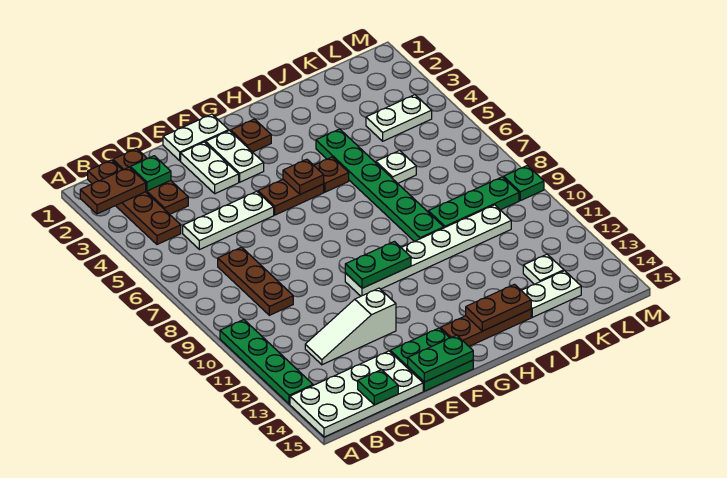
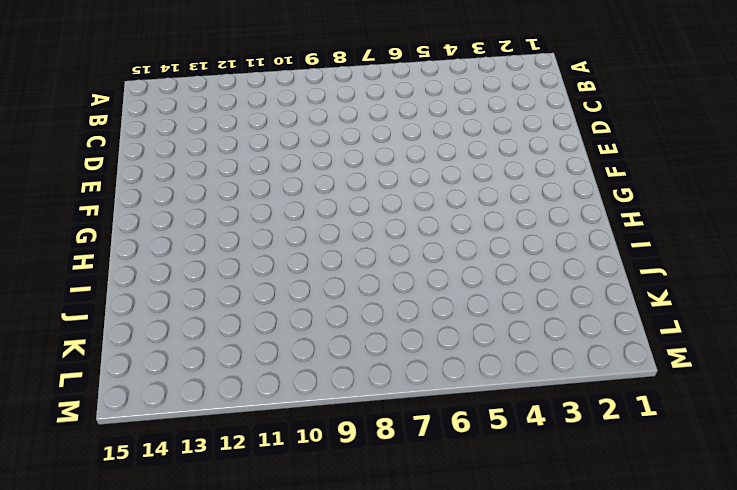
none -> green plate A10:A13 level 1
none -> white plate A14:D15 level 1
none -> brown plate B1:B4 level 1
none -> brown plate C1:C3 level 1

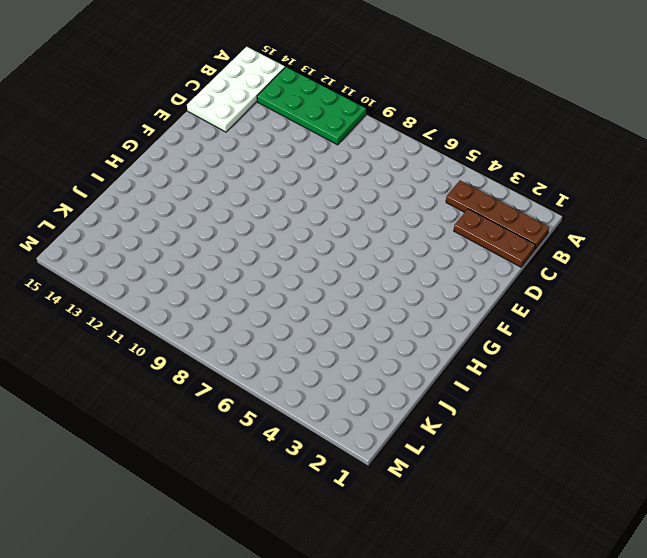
green plate A10:B13 level 1 -> green plate A10:A13 level 1
none -> white plate C5:E5 level 1
none -> brown plate C7:C9 level 1
none -> white slope C12:E12 level 1 top E
none -> white plate E1:F1 level 1

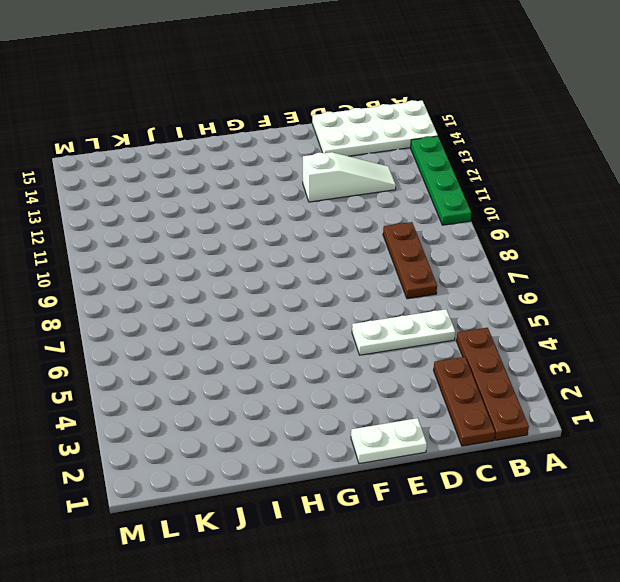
none -> white plate E2:E3 level 1
none -> green plate E14:F15 level 1
none -> white plate F2:F3 level 1
none -> brown plate F5:G5 level 1

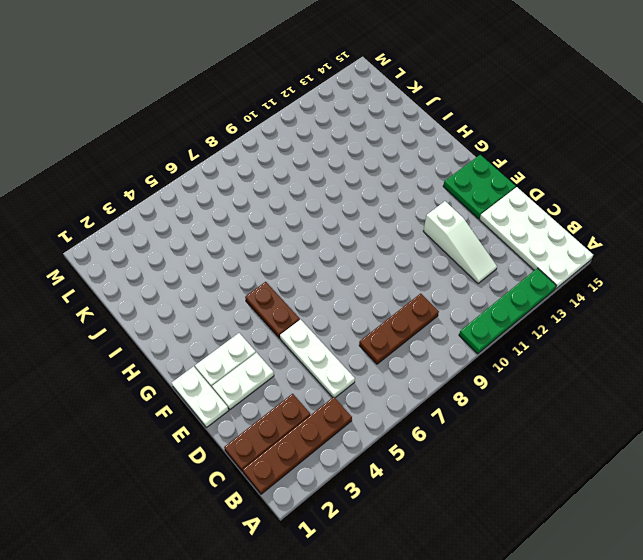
none -> white plate F10:K10 level 1
none -> brown plate G2 level 1
none -> brown plate G14:I14 level 1
none -> brown plate H5 level 1

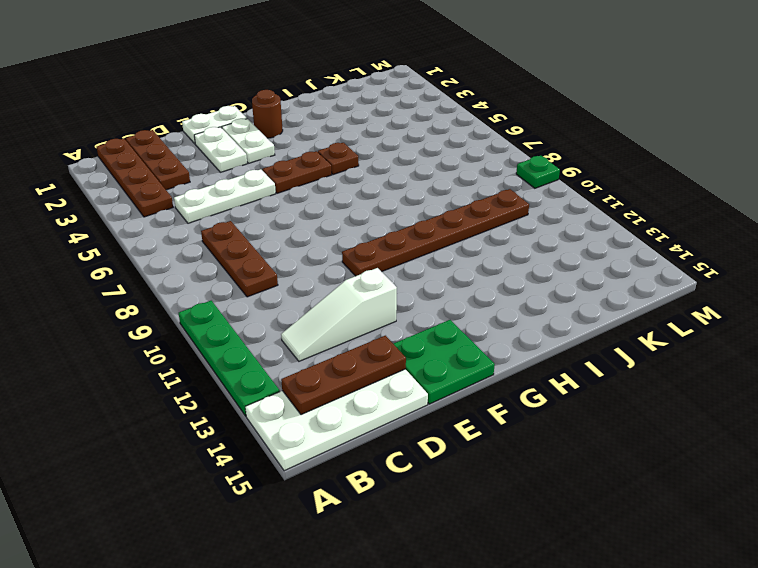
brown plate B14:D14 level 2 -> brown plate G14:I14 level 1
brown plate F10:K10 level 1 -> white plate F10:K10 level 1
brown round brick G2 level 1 -> brown plate G2 level 1
none -> green plate I4:I9 level 1
none -> white plate J6 level 1
none -> green plate J9:L9 level 1
none -> white plate J14:K14 level 1

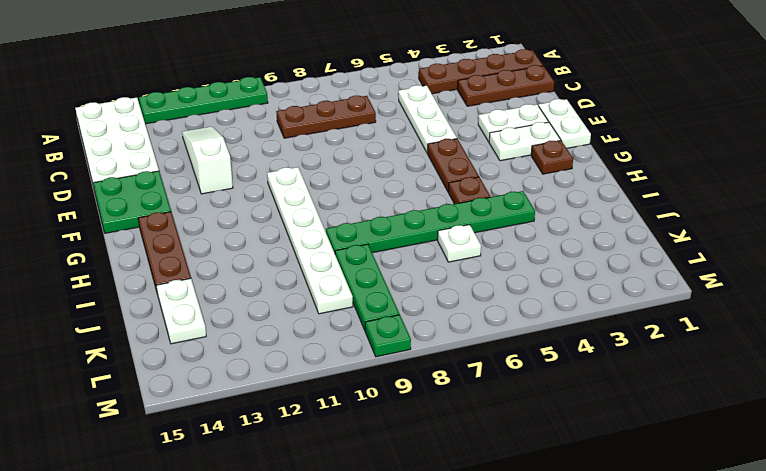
none -> white plate K4:L4 level 1
none -> white plate K13 level 1
none -> brown plate A2:B2 level 2
none -> green plate C2 level 2

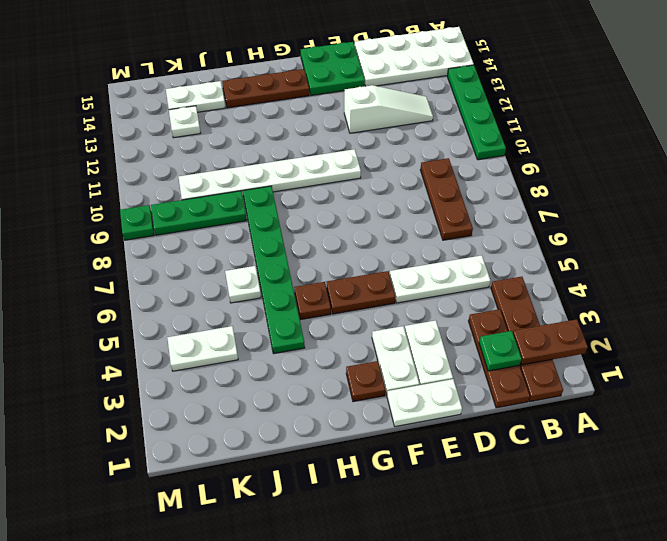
none -> green plate C15 level 2
none -> green plate E15:F15 level 2
none -> green plate F10:G10 level 2
none -> brown plate G5 level 2

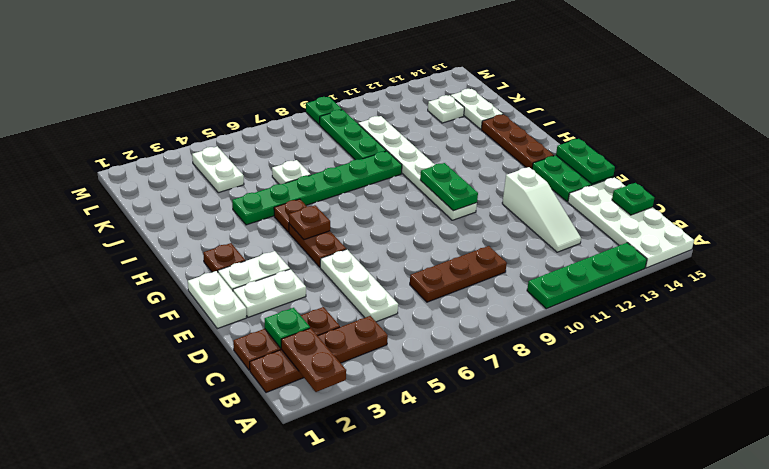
none -> brown plate H14:I14 level 2

